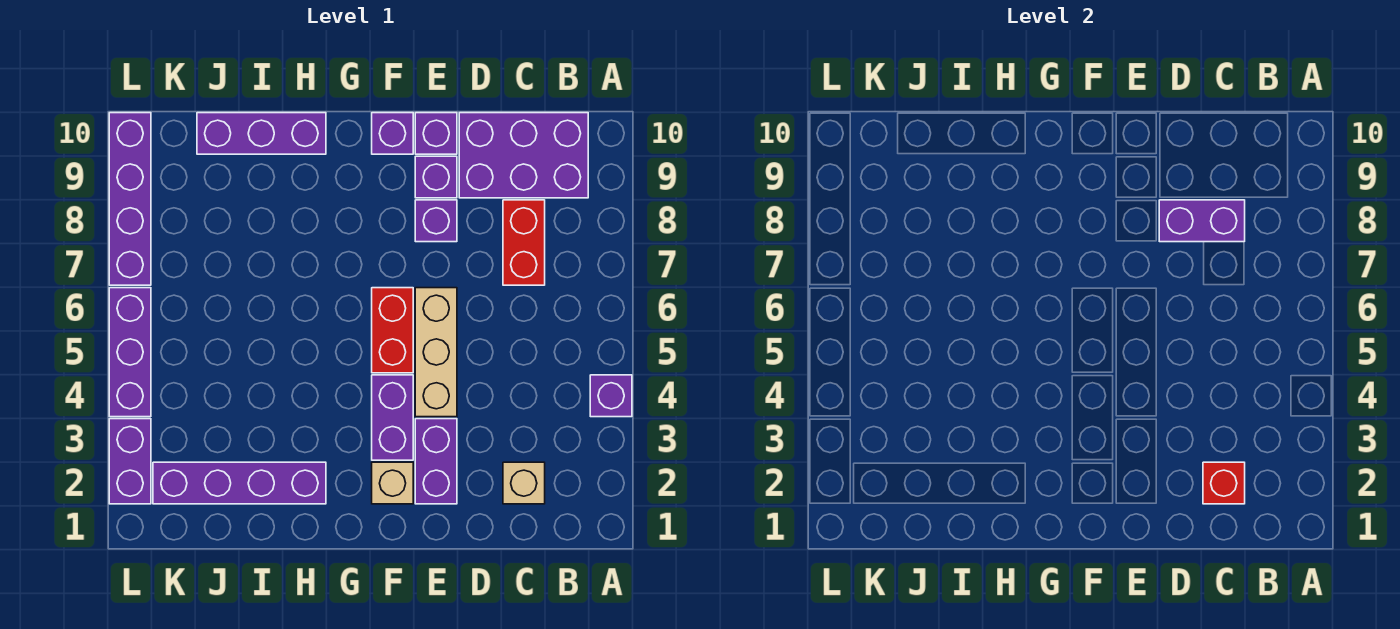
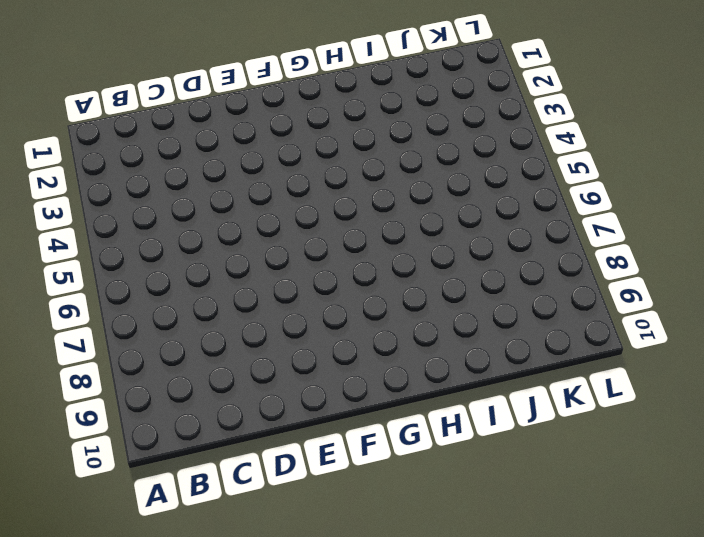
none -> purple brick A4 level 1
none -> purple brick B9:D10 level 1
none -> tan brick C2 level 1

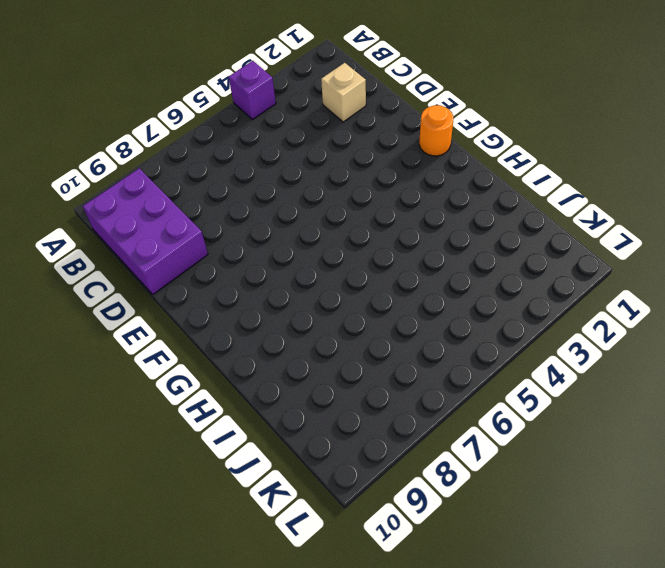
orange round brick F1 level 1 -> none
none -> red brick C7:C8 level 1
none -> purple brick E2:E3 level 1
none -> tan brick E4:E6 level 1

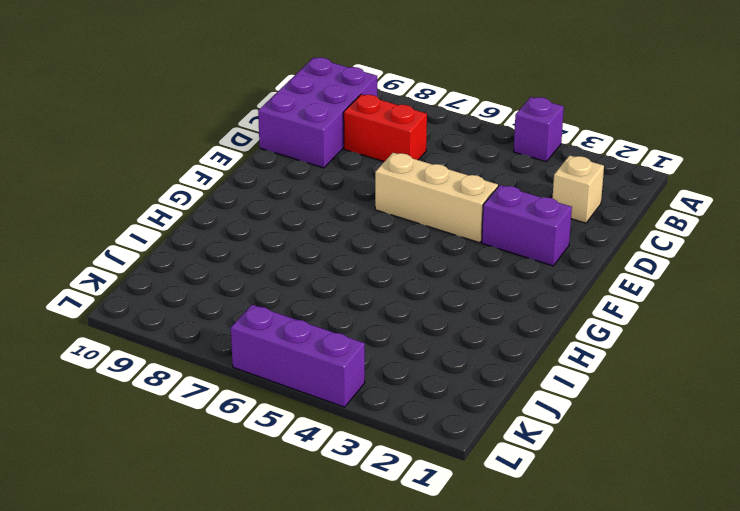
none -> purple brick E8 level 1
none -> purple brick E9 level 1
none -> purple brick E10 level 1

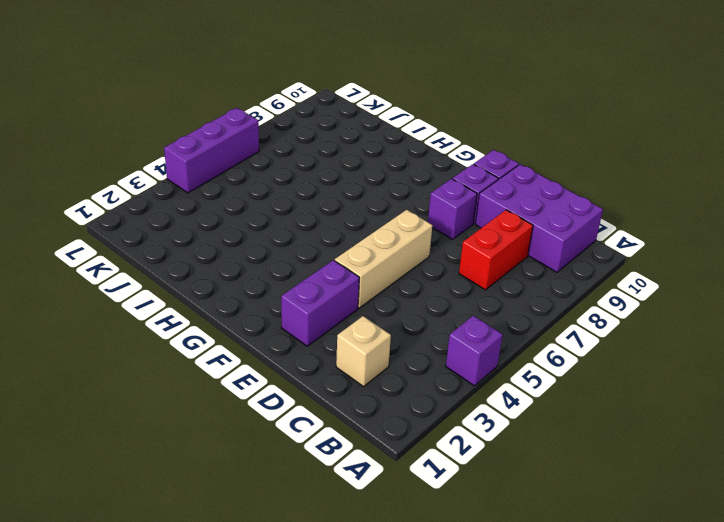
none -> tan brick F2 level 1
none -> purple brick F3:F4 level 1
none -> red brick F5:F6 level 1

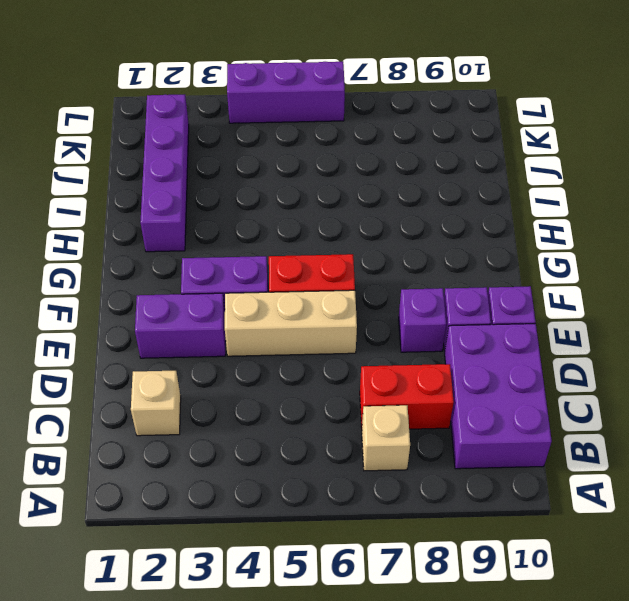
tan brick B7 level 1 -> tan brick F2 level 1
none -> purple brick A4 level 1
none -> purple brick F10 level 1
none -> purple brick H10:J10 level 1

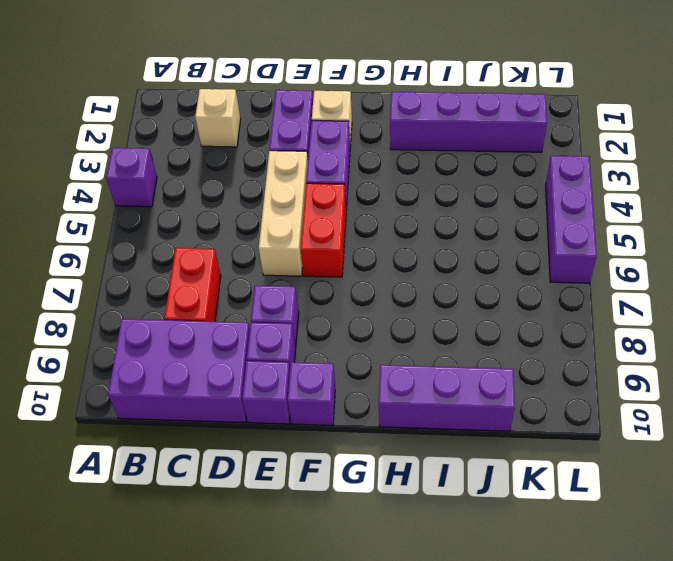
none -> purple brick L2:L3 level 1
none -> purple brick L7:L10 level 1
none -> red brick C2 level 2

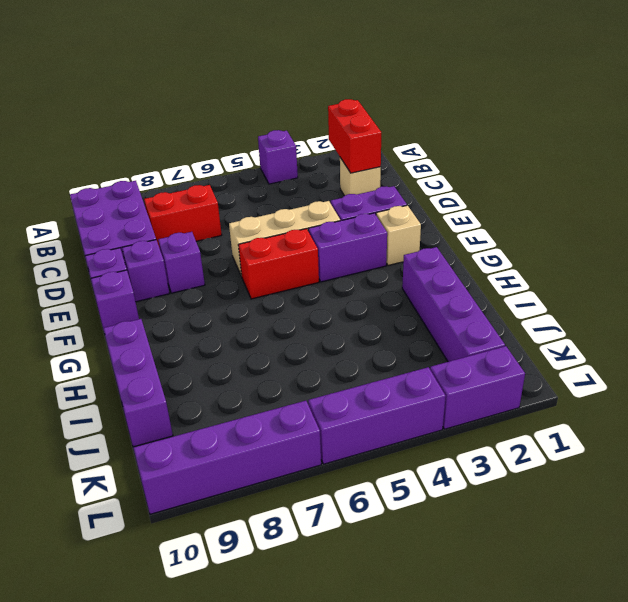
red brick B2:C2 level 2 -> red brick C2 level 2
none -> purple brick C8:D8 level 2

